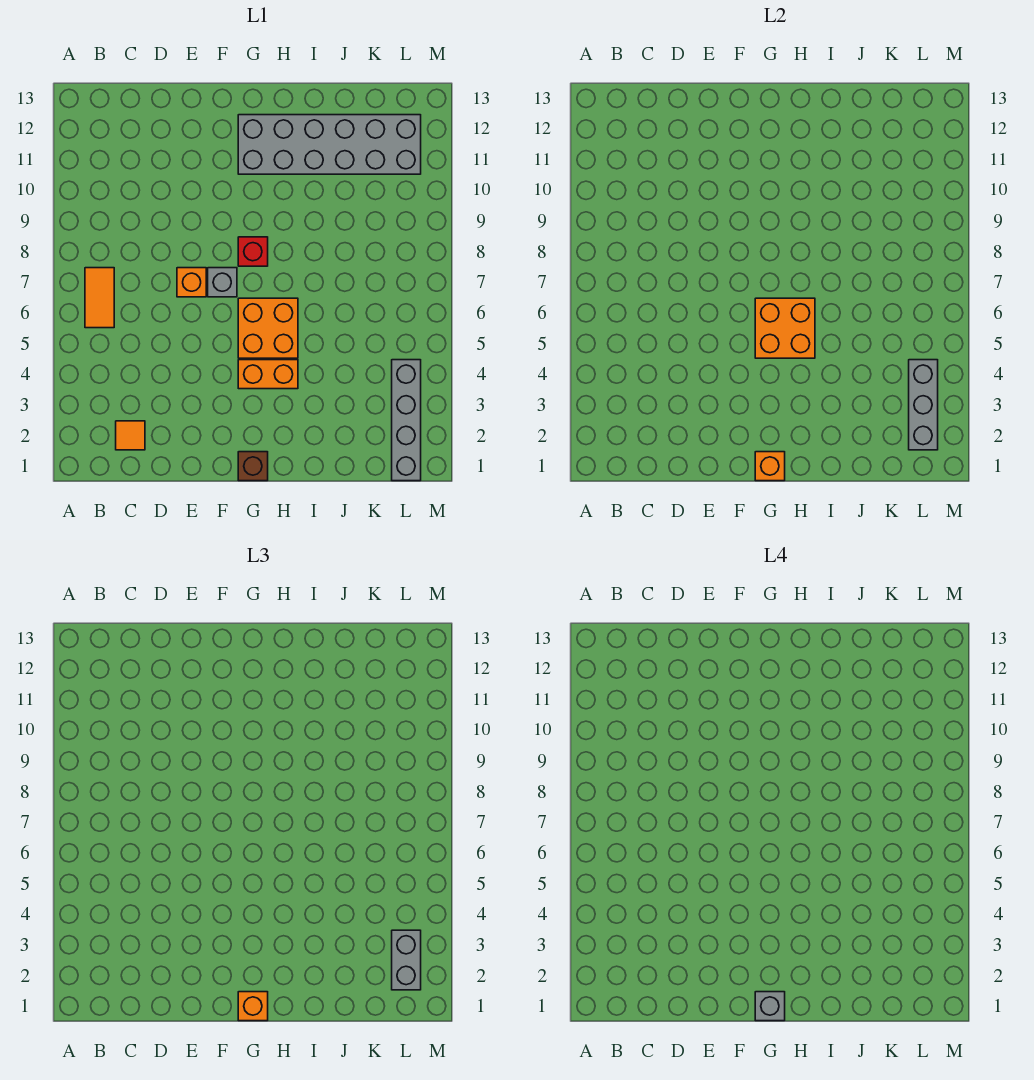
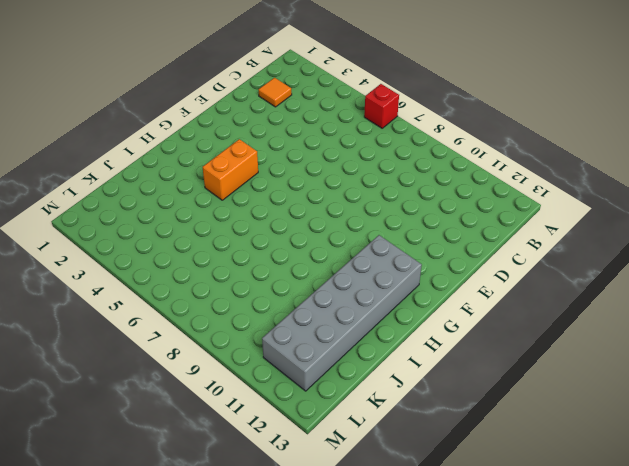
red brick A6 level 1 -> red brick G8 level 1
none -> orange tile B6:B7 level 1
none -> orange brick E7 level 1
none -> grey brick F7 level 1

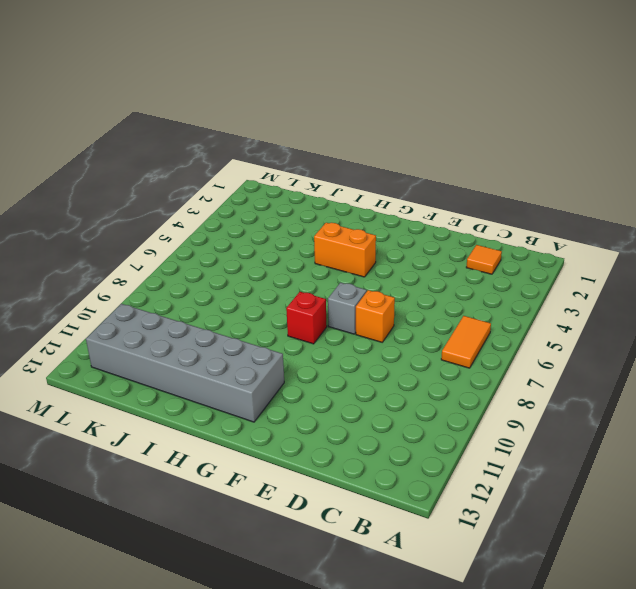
none -> brown brick G1 level 1
none -> orange brick G5:H6 level 1
none -> grey brick L1:L4 level 1

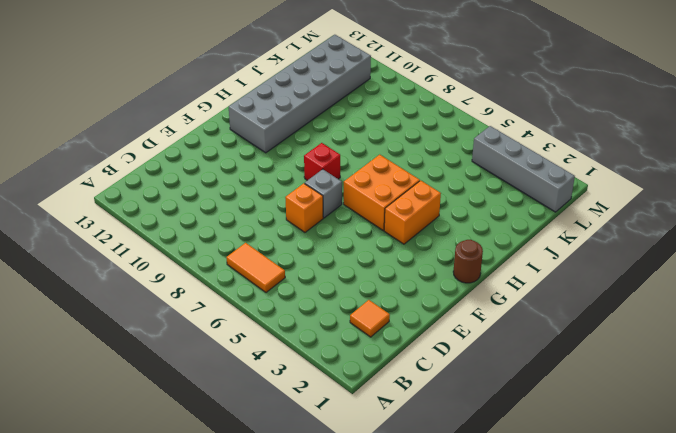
brown round brick G1 level 1 -> brown brick G1 level 1
none -> orange brick G1 level 2
none -> orange brick G5:H6 level 2
none -> grey brick L2:L4 level 2

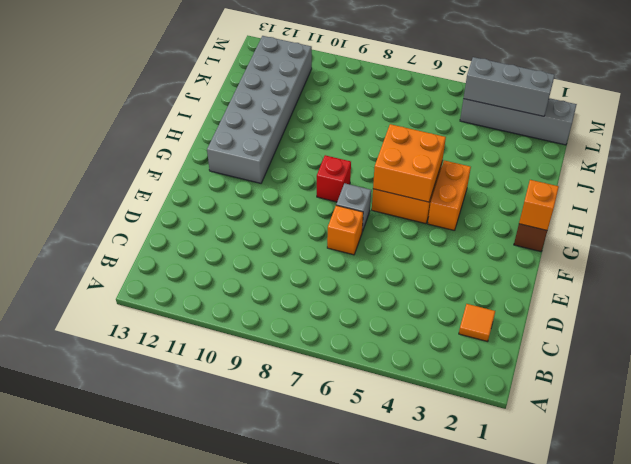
none -> orange tile B6:B7 level 1
none -> orange brick G1 level 3
none -> grey brick L2:L3 level 3

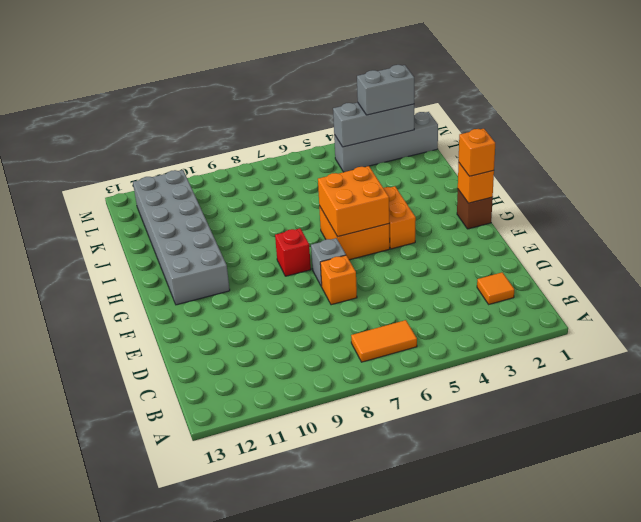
none -> grey brick G1 level 4

